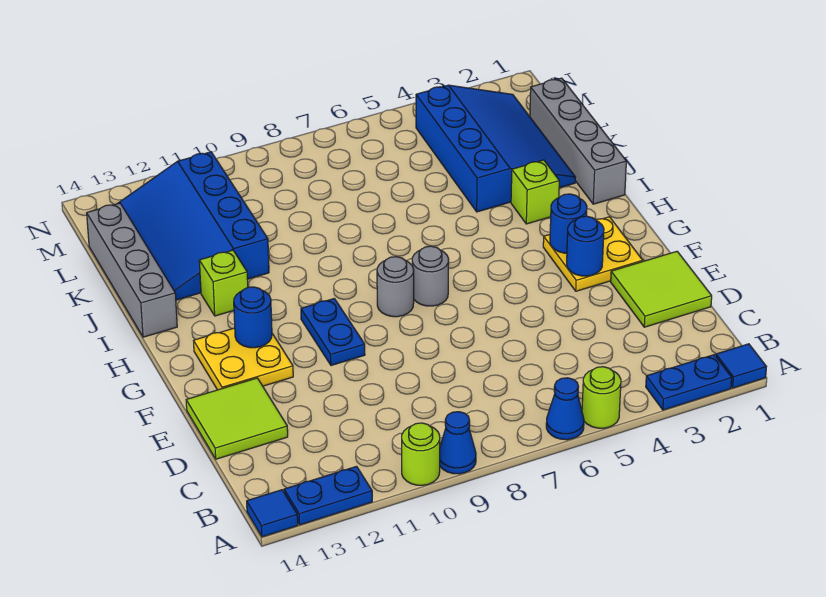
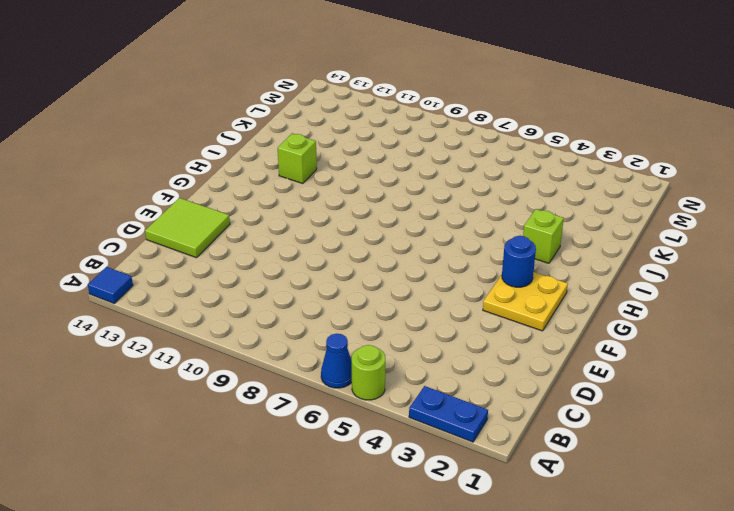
none -> blue tile A1 level 1
none -> blue cone A9 level 1
none -> lime round brick A10 level 1

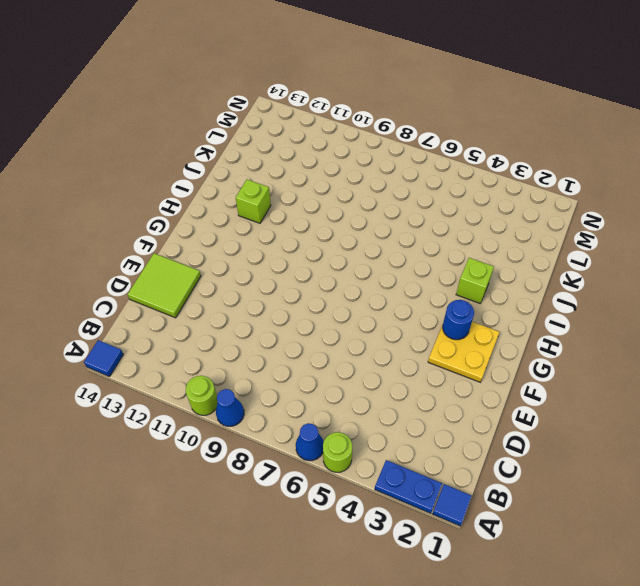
none -> blue plate A12:A13 level 1
none -> lime tile D1:E2 level 1
none -> blue plate F10:G10 level 1

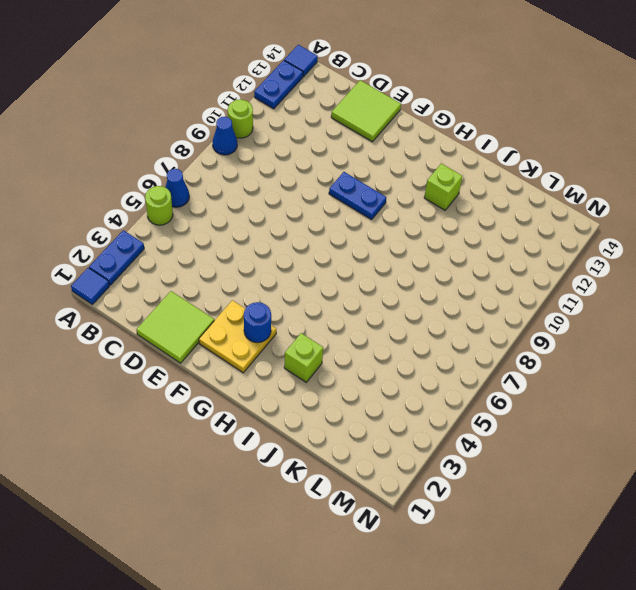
none -> yellow plate F12:G13 level 1
none -> grey round brick G7 level 1
none -> grey round brick G8 level 1

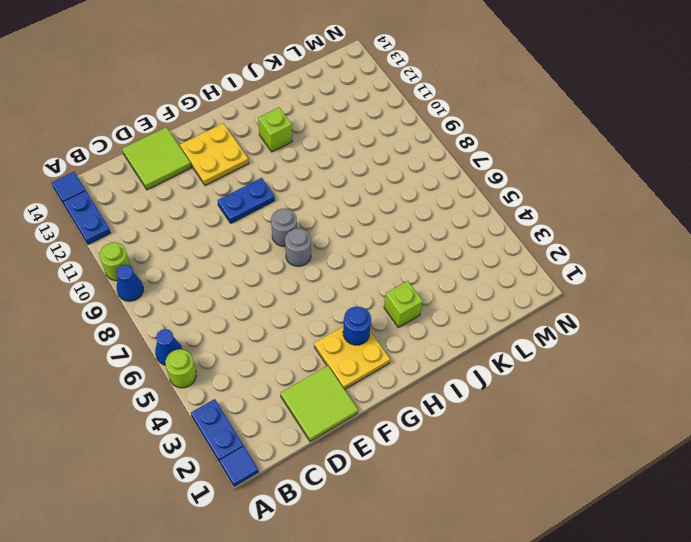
none -> grey brick I1:L1 level 1
none -> grey brick I14:L14 level 1
none -> blue slope J2:M4 level 1 top 4

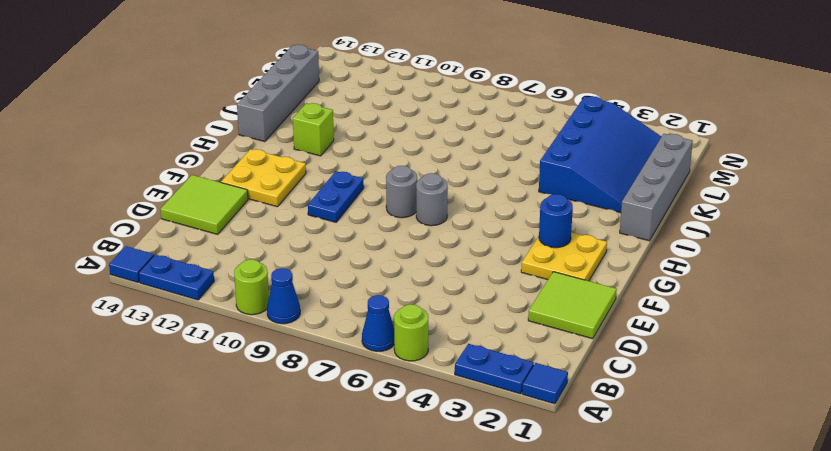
none -> lime brick I3 level 1
none -> blue slope J11:M13 level 1 top 11
none -> blue round brick F3 level 2

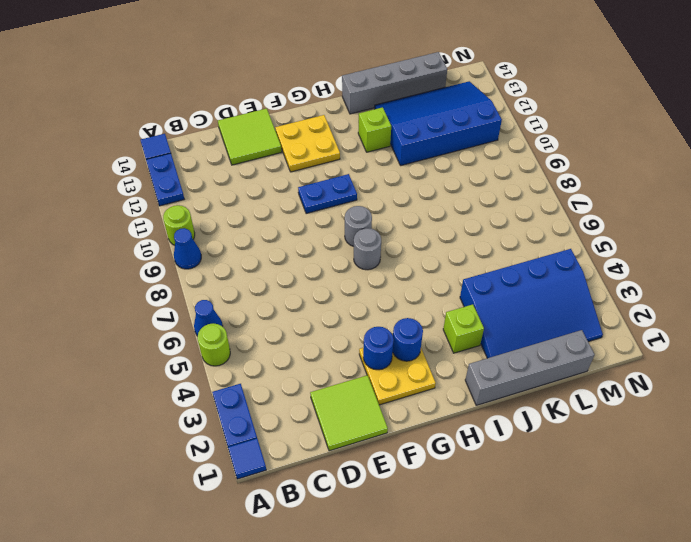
none -> blue round brick G12 level 2

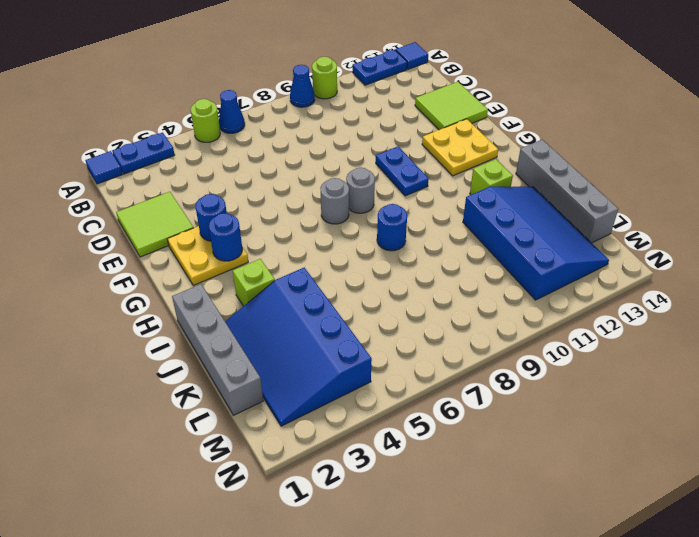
blue round brick I8 level 1 -> blue round brick G12 level 2

